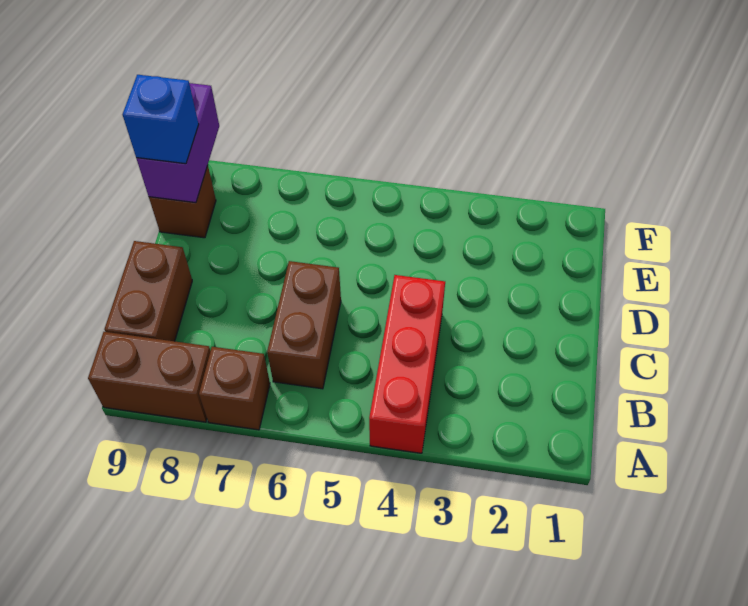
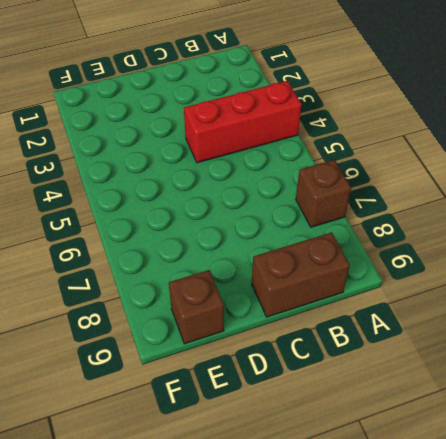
none -> brown brick A8:A9 level 1
none -> brown brick B6:C6 level 1

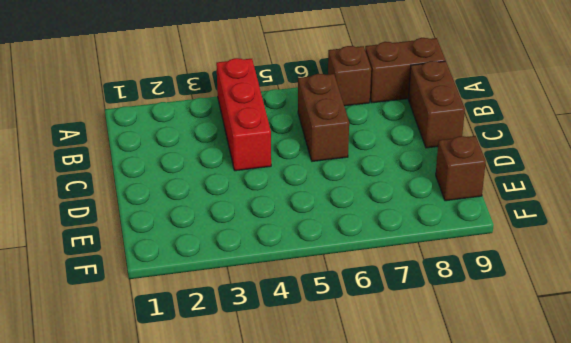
none -> purple brick E9:F9 level 2
none -> blue brick E9 level 3

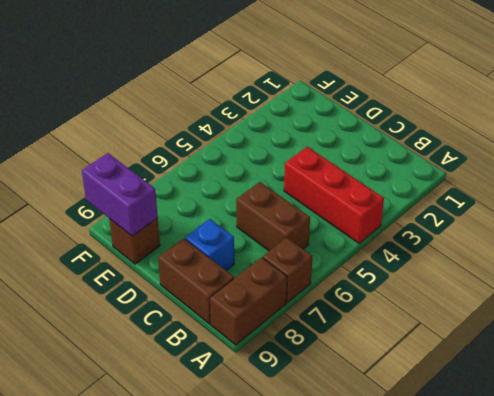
blue brick C8 level 1 -> blue brick E9 level 3

